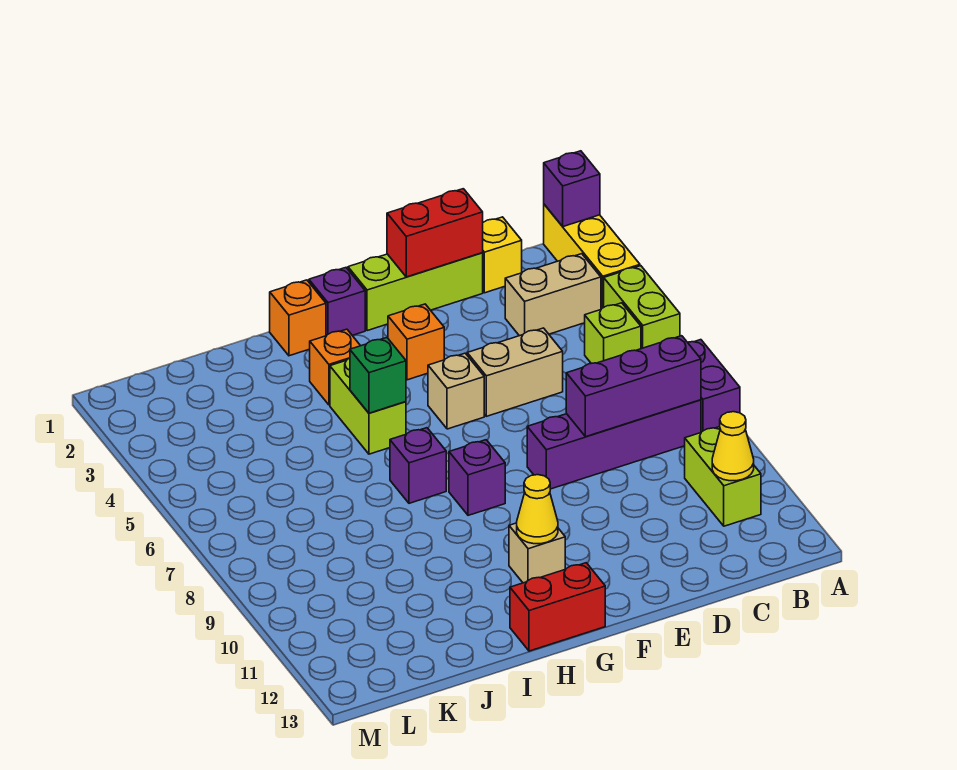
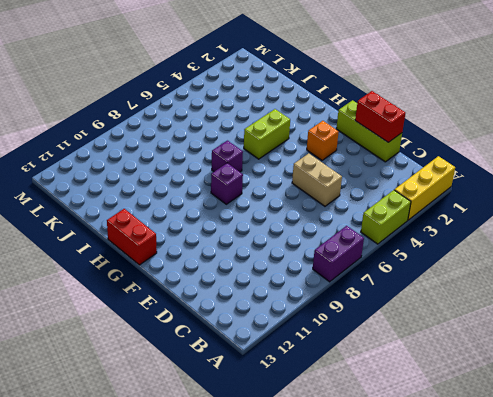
none -> tan brick B3:C3 level 1
none -> lime brick B5 level 1
none -> purple brick B8:E8 level 1

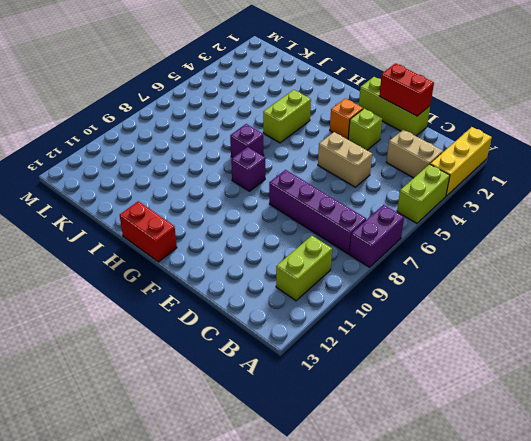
lime brick E3 level 1 -> lime brick B5 level 1
none -> yellow brick C1 level 1
none -> tan brick F5 level 1
none -> purple brick G1 level 1

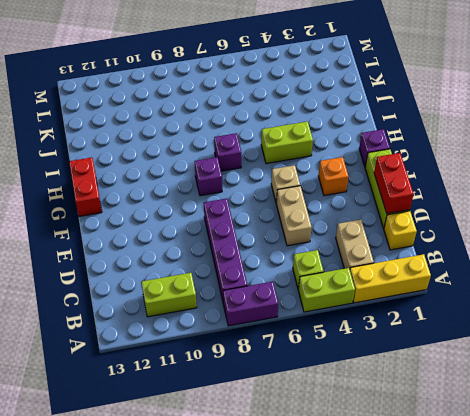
none -> tan brick G11 level 1
none -> orange brick H1 level 1
none -> orange brick H3 level 1

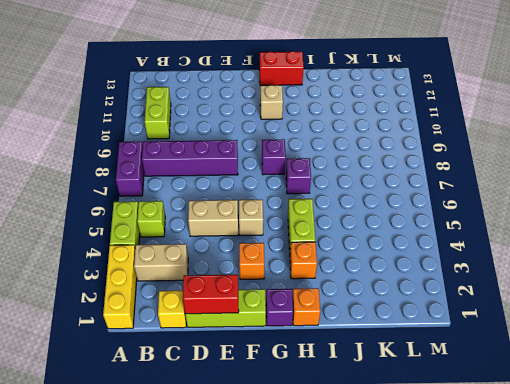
none -> purple brick A1 level 2
none -> purple brick B8:D8 level 2
none -> yellow cone B11 level 2

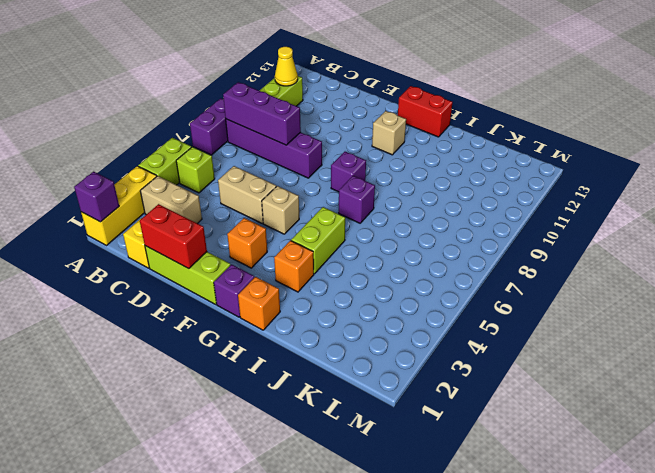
none -> yellow cone G11 level 2
none -> green brick H5 level 2

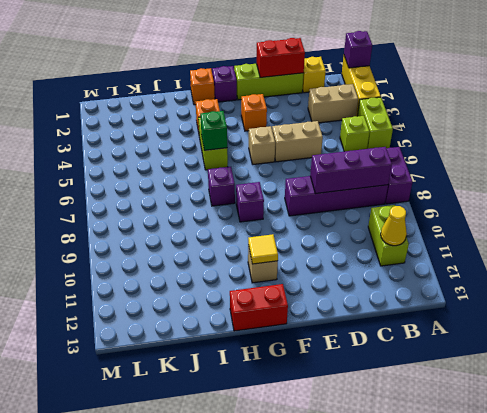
yellow tile G11 level 2 -> yellow cone G11 level 2

